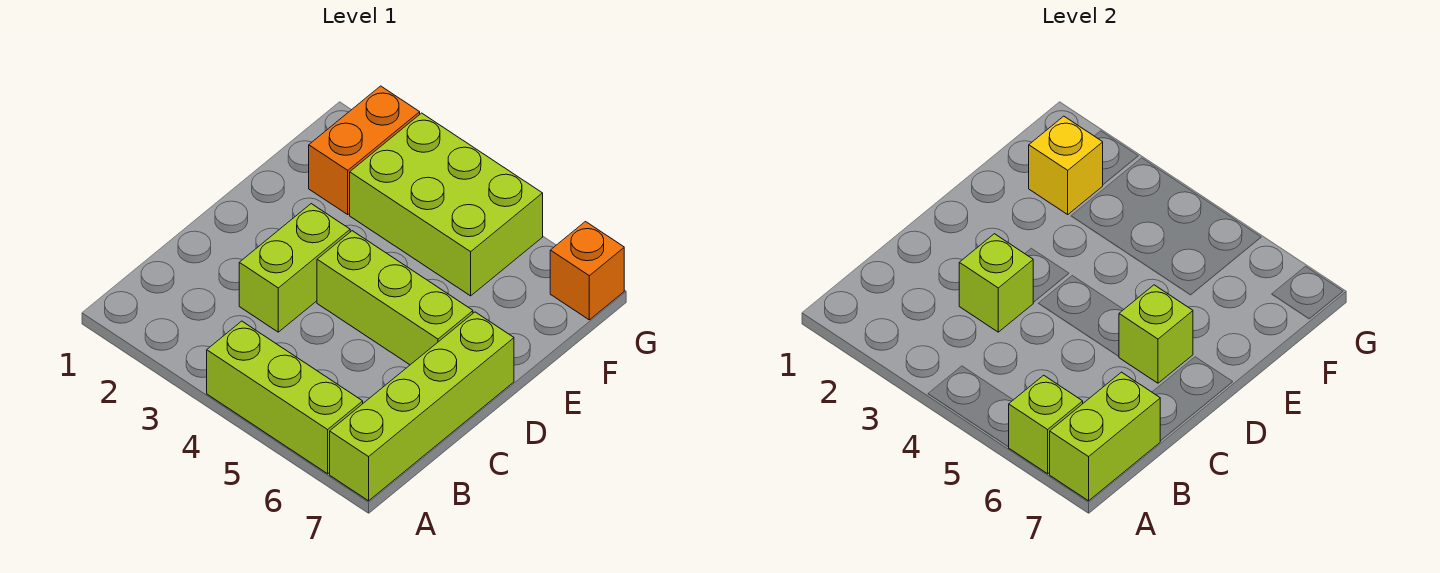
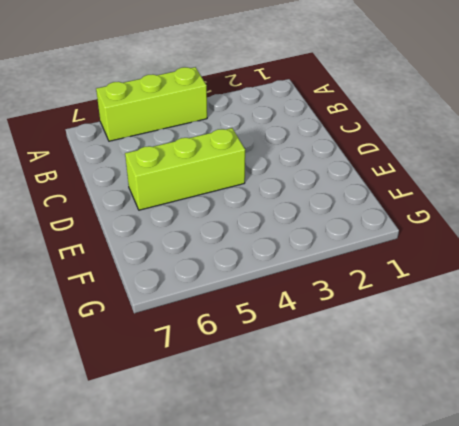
none -> lime brick A7:D7 level 1
none -> lime brick C3:D3 level 1
none -> orange brick F2:G2 level 1

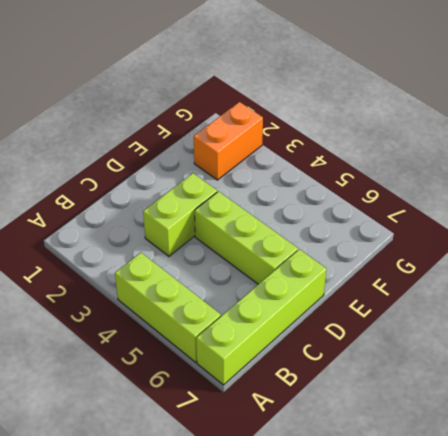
none -> lime brick F3:G5 level 1
none -> orange brick G7 level 1
none -> lime brick A6 level 2

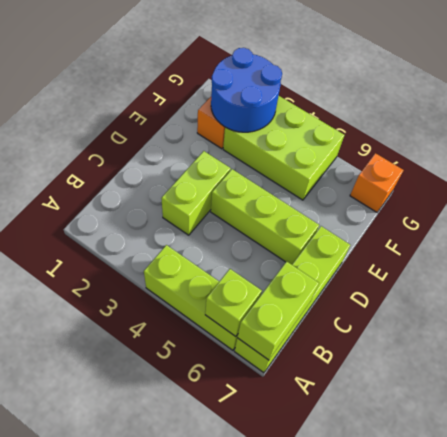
blue round brick F2:G3 level 2 -> yellow brick F2 level 2
none -> lime brick C3 level 2
none -> lime brick D6 level 2

